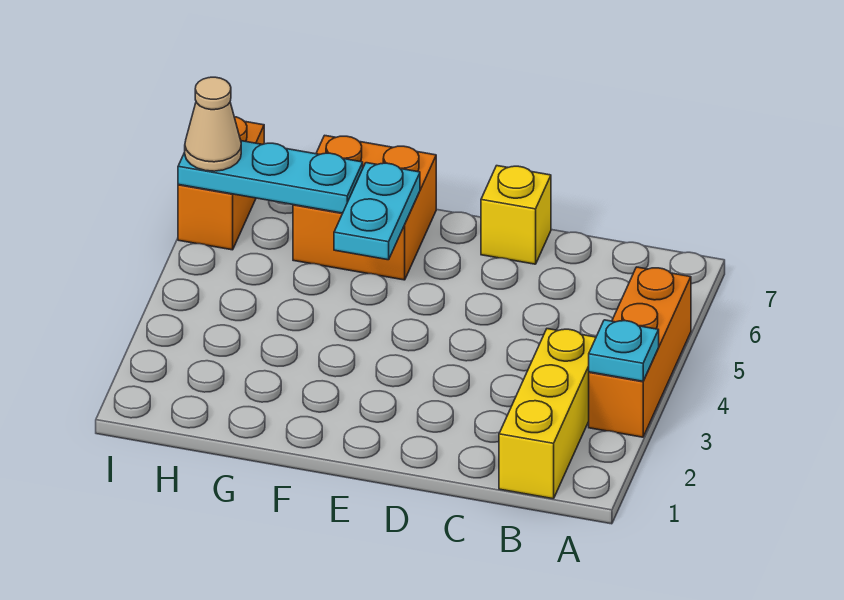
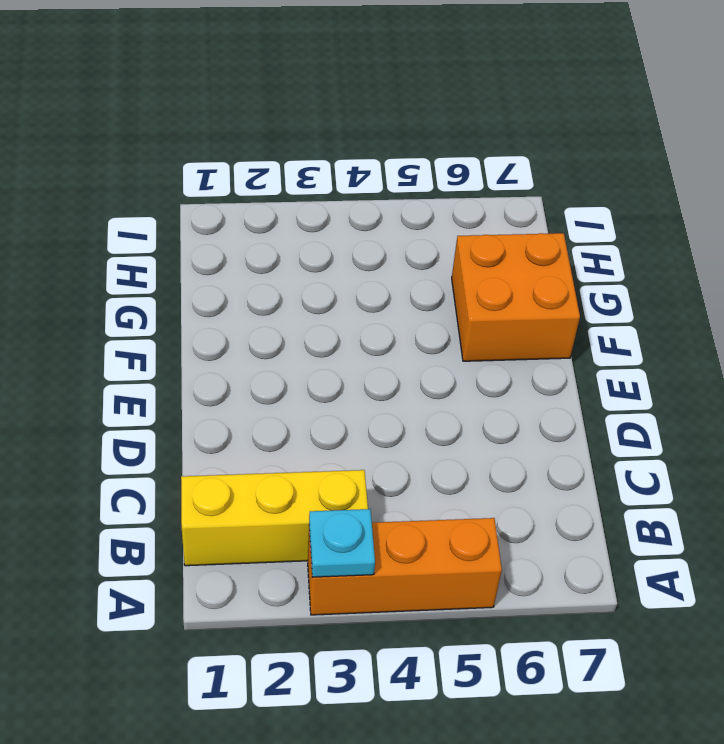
none -> yellow brick D7 level 1
none -> orange brick I6:I7 level 1

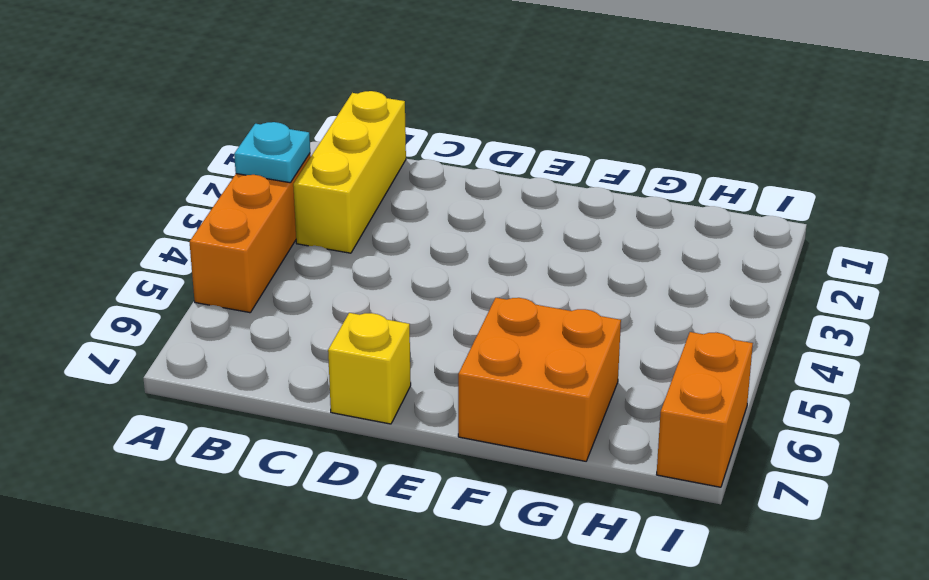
none -> cyan plate F5:F6 level 2
none -> cyan plate G6:I6 level 2

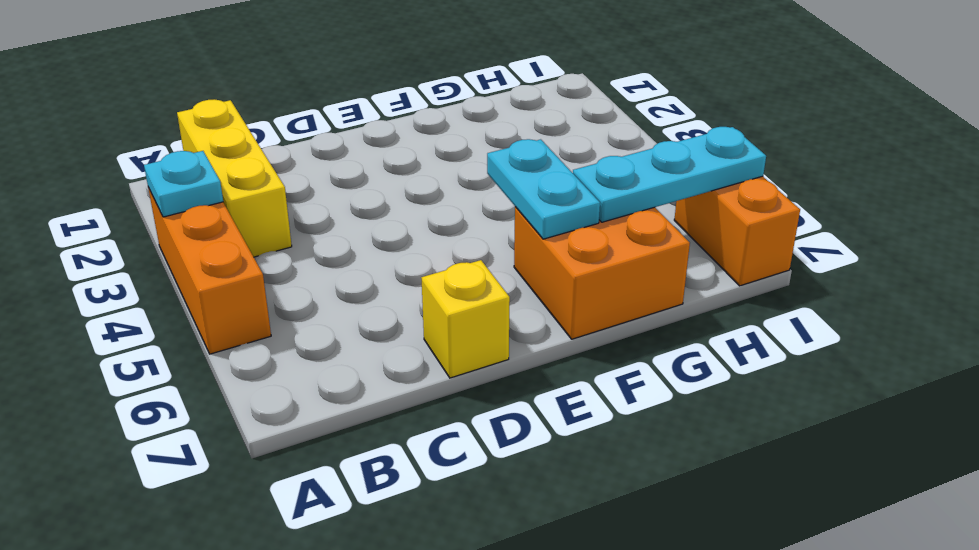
none -> tan cone I6 level 3

